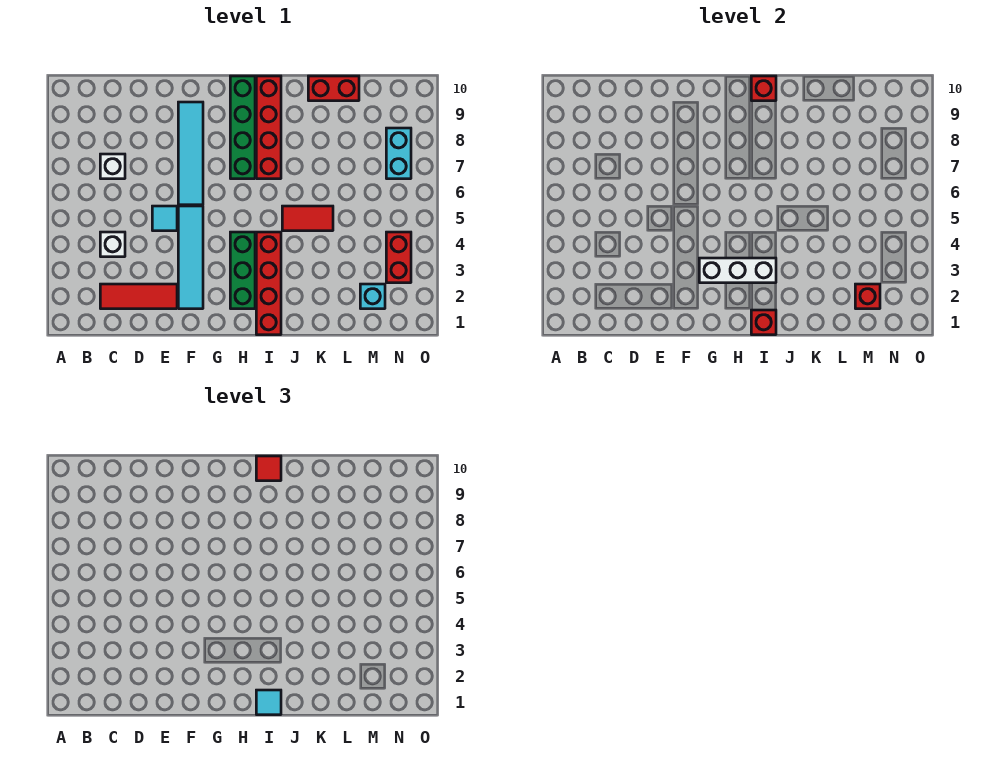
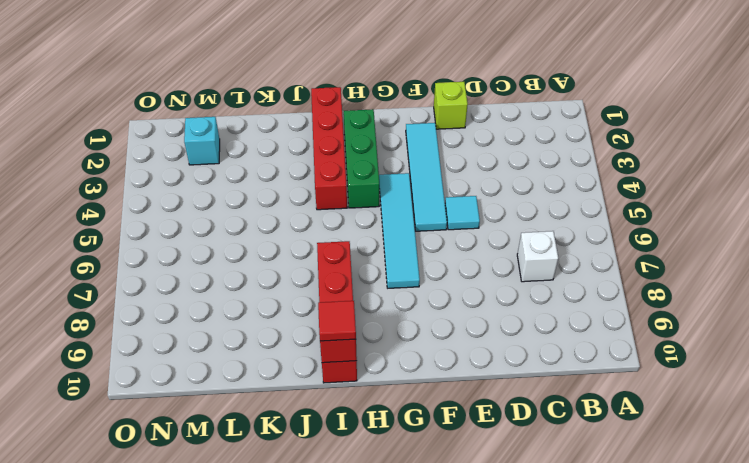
lime brick E1 level 1 -> none
cyan tile G4:G7 level 1 -> cyan tile F6:F9 level 1
none -> red tile C2:E2 level 1
none -> white brick C4 level 1
none -> green brick H7:H10 level 1

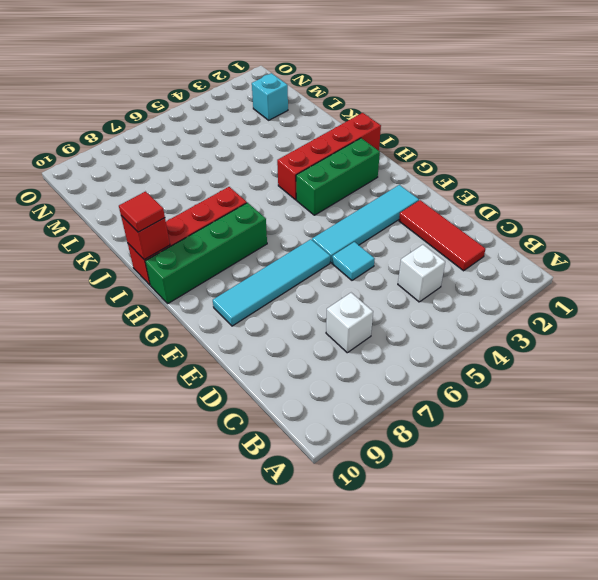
none -> red tile J5:K5 level 1
none -> red brick K10:L10 level 1
none -> red brick N3:N4 level 1

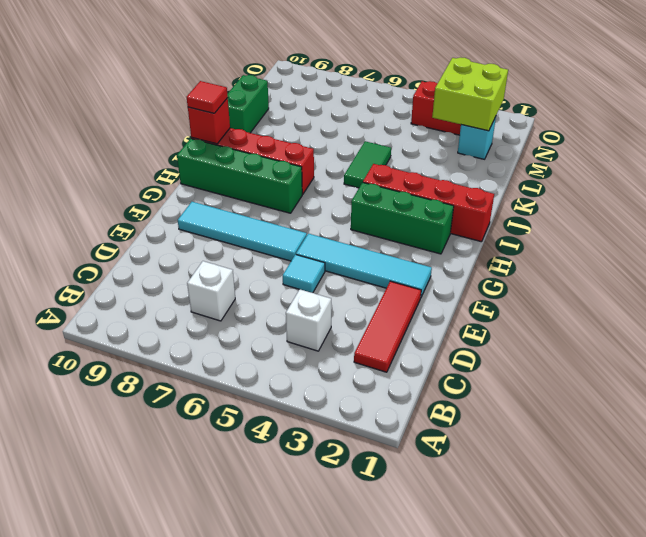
green tile J5:K5 level 1 -> red tile J5:K5 level 1
green brick K10:L10 level 1 -> red brick K10:L10 level 1
lime brick M2:N3 level 2 -> red brick M2 level 2
none -> cyan brick N7:N8 level 1
none -> white brick G3:I3 level 2
none -> red brick I1 level 2

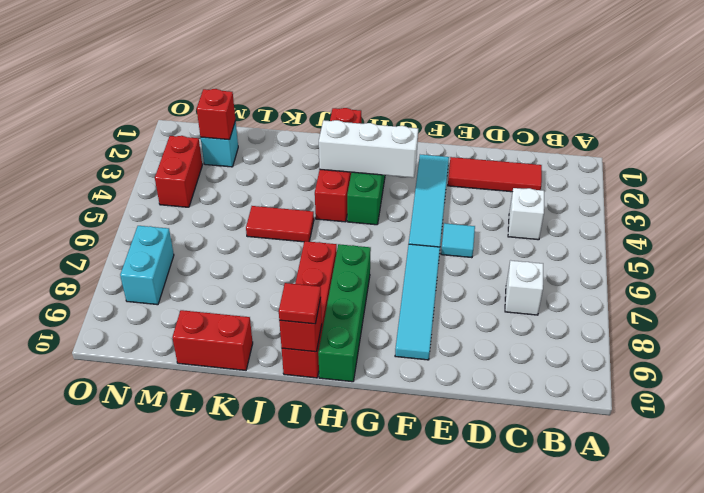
none -> red brick I1 level 2
none -> cyan tile I1 level 3

